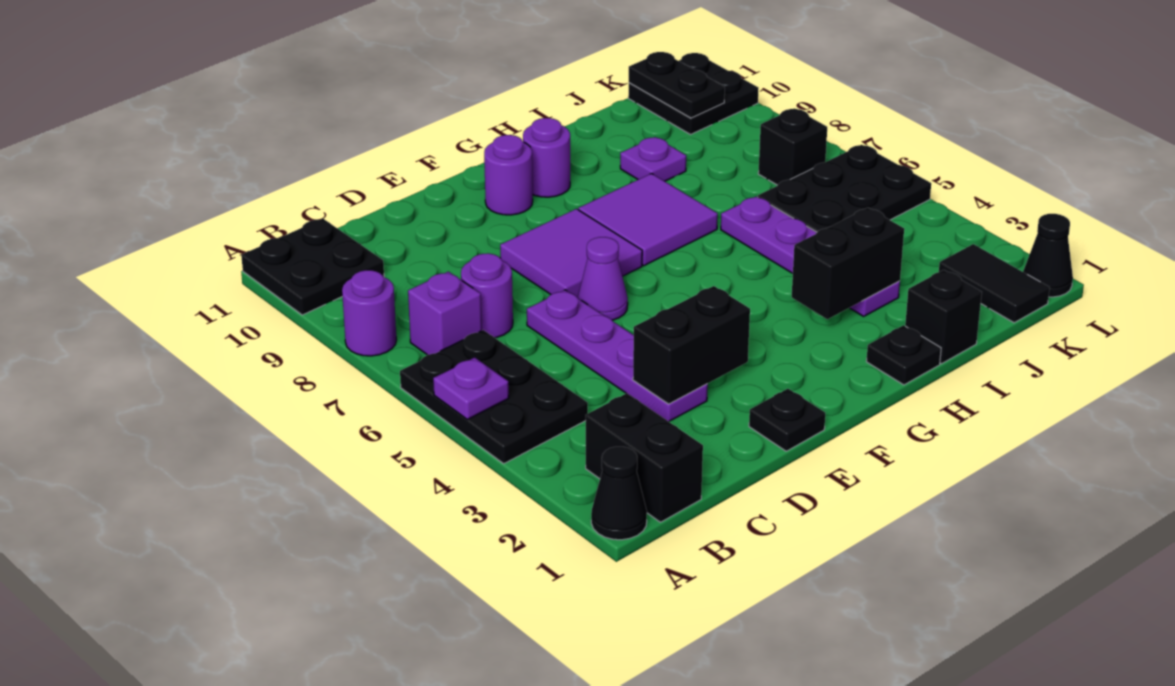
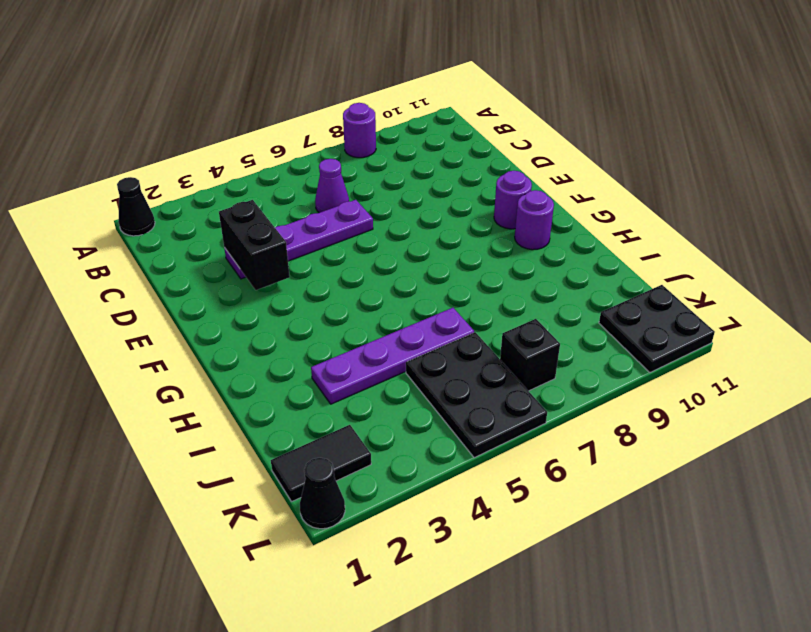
purple cone C6 level 1 -> purple cone E6 level 1
none -> black plate A4:B6 level 1
none -> black plate A10:B11 level 1
none -> black brick B1:B2 level 1

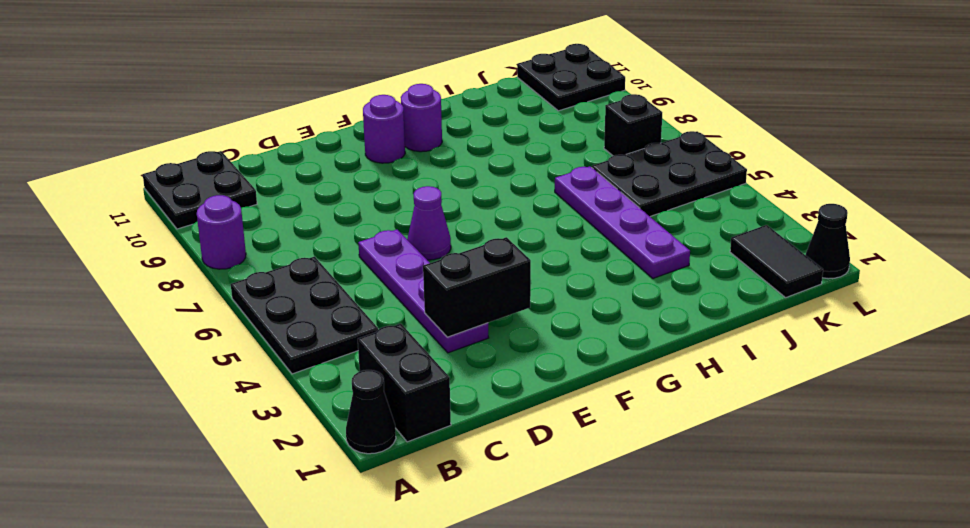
none -> purple brick B7 level 1
none -> purple round brick C7 level 1
none -> black plate E1 level 1

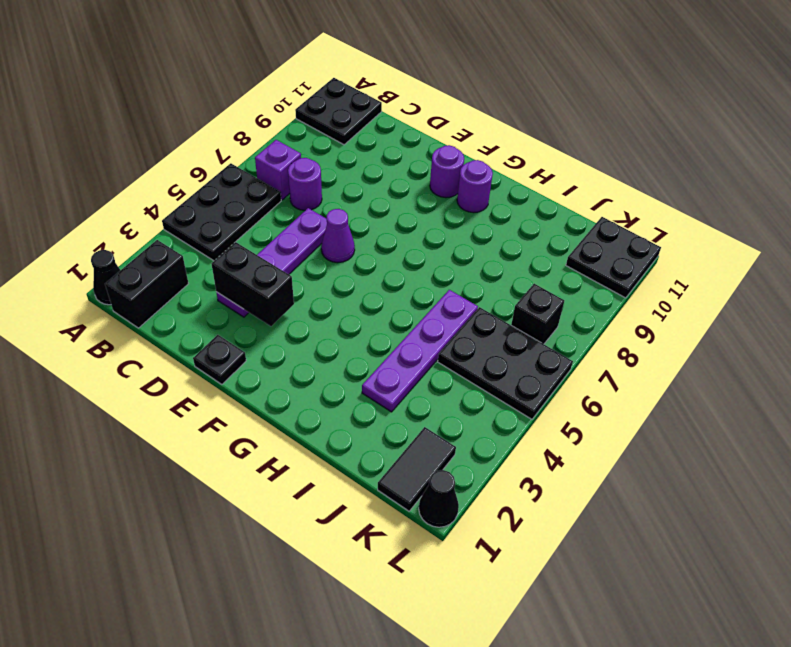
none -> purple round brick A8 level 1
none -> purple tile E7:F8 level 1
none -> purple tile G7:H8 level 1

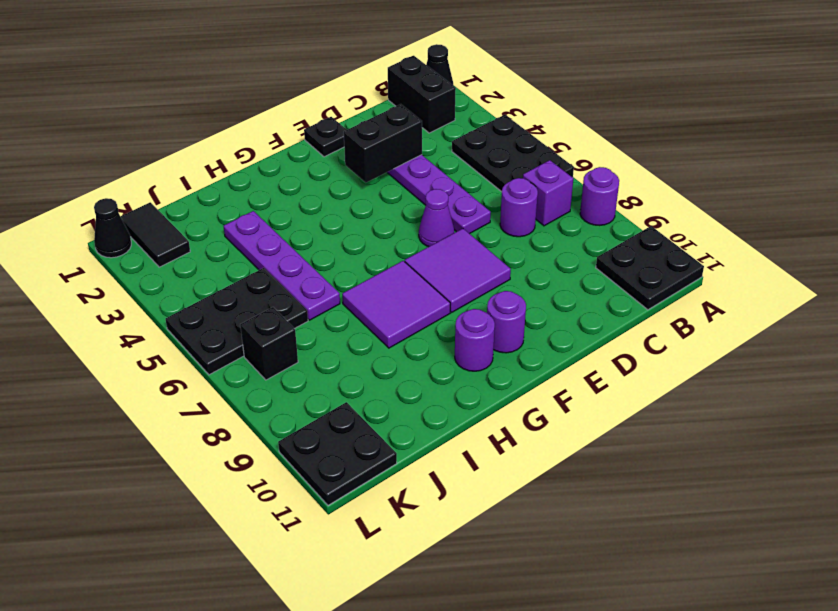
none -> black plate H1 level 1
none -> black brick I1 level 1
none -> purple plate I9 level 1

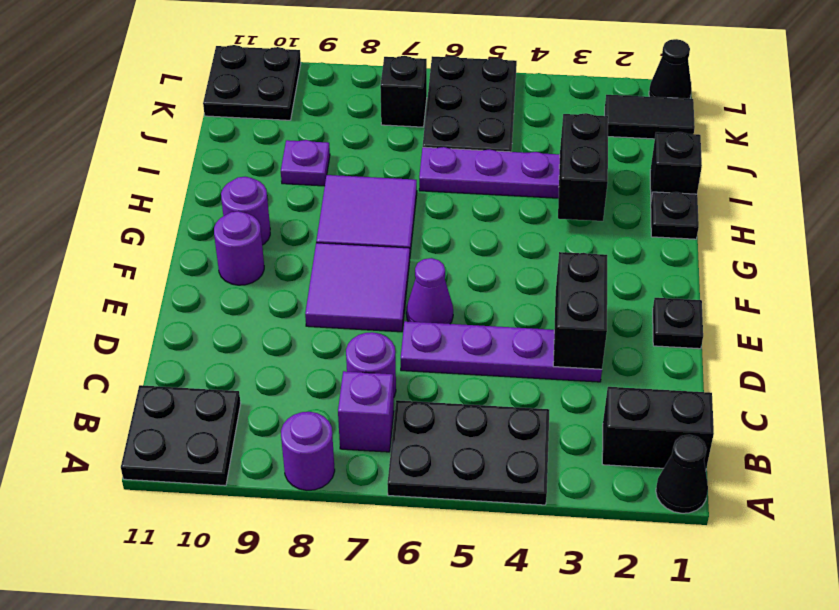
none -> purple plate A5 level 2
none -> black plate K10:K11 level 2

